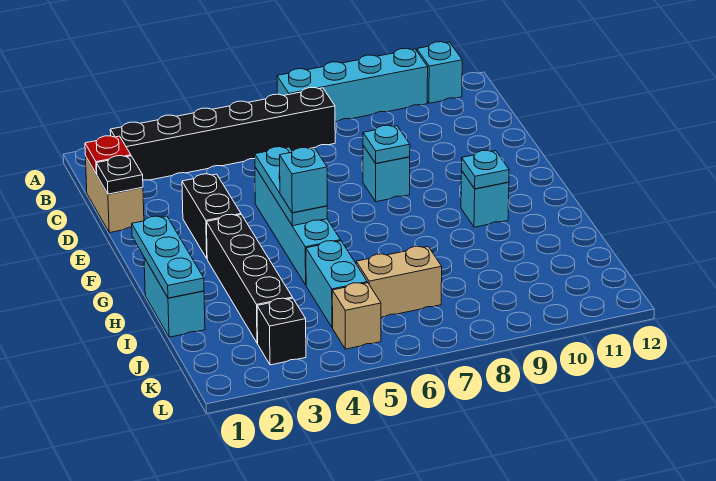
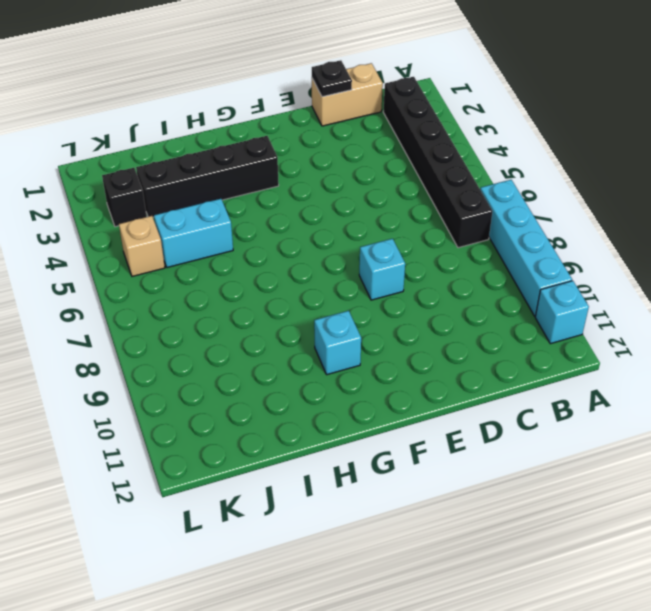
none -> black brick E3:F3 level 1
none -> cyan brick E5:H5 level 1
none -> cyan brick H1:I1 level 1

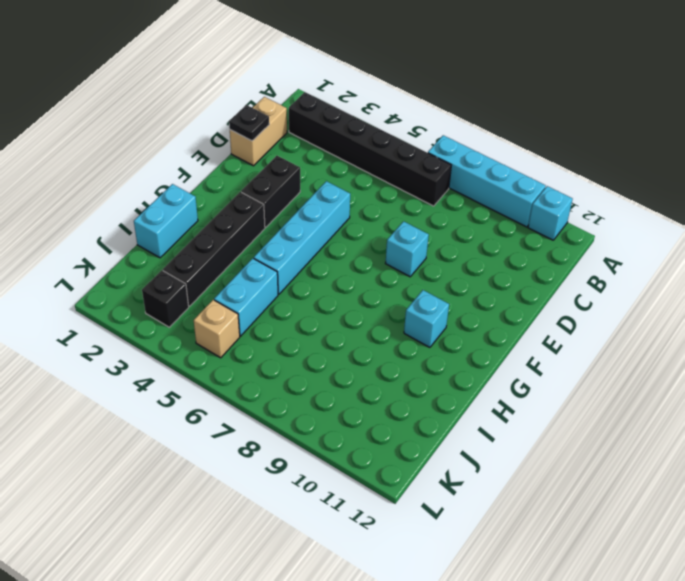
none -> tan brick J6:J7 level 1
none -> red plate C1 level 2
none -> cyan plate E5:G5 level 2

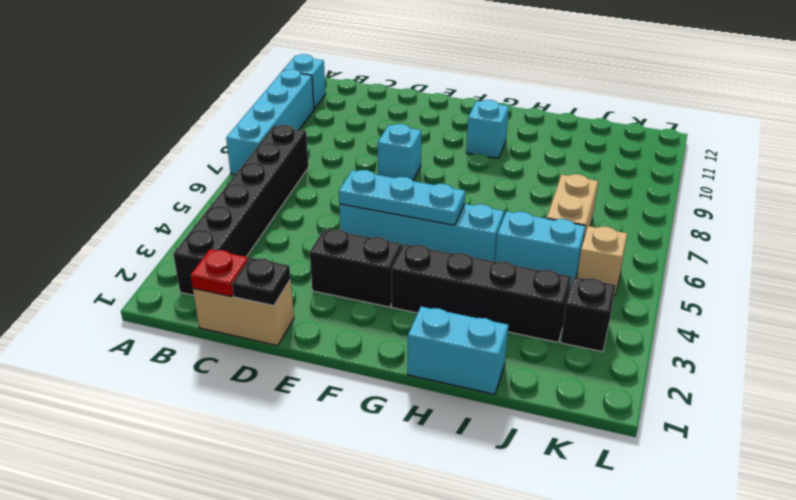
none -> cyan plate E8 level 2
none -> cyan plate G1:I1 level 2
none -> cyan plate G10 level 2

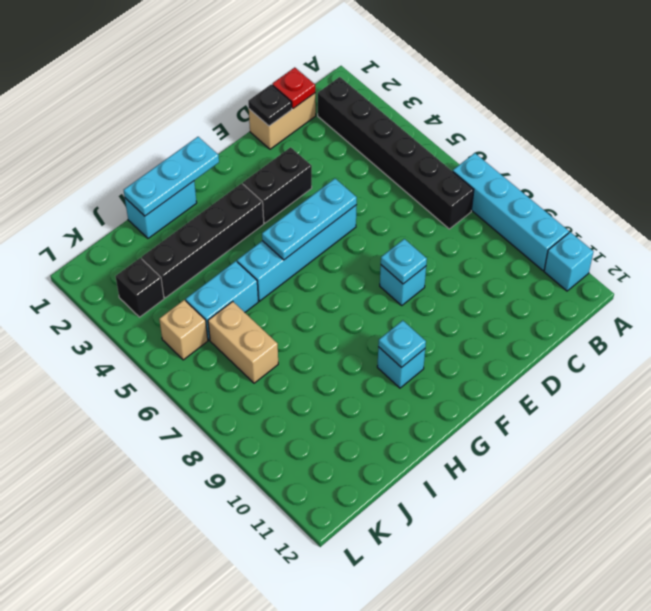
none -> cyan brick G5 level 3

